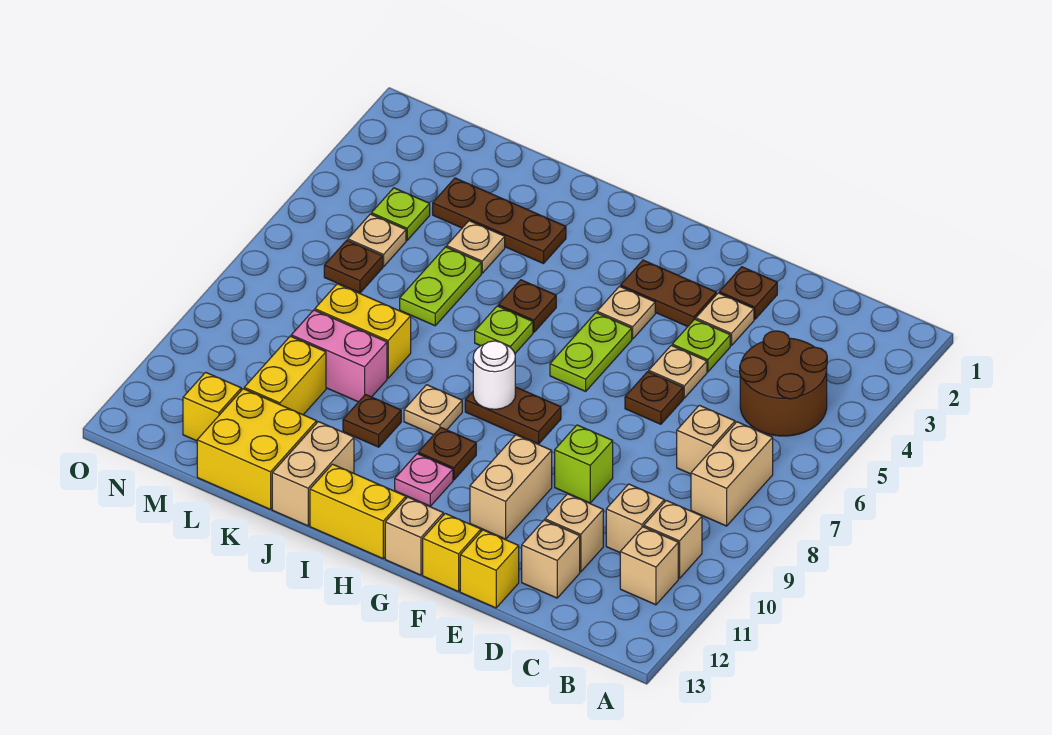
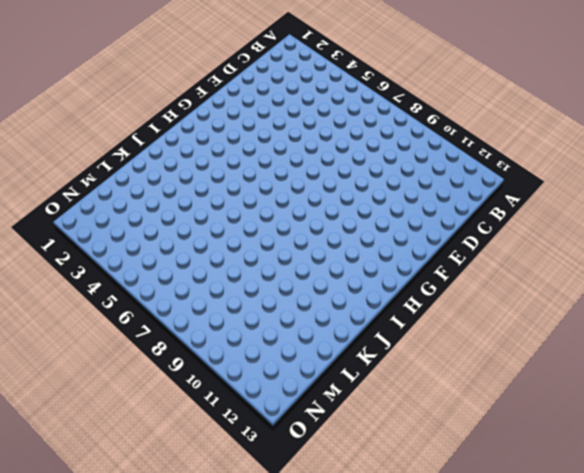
none -> brown round brick B4:C5 level 1
none -> tan brick B7:B8 level 1
none -> tan brick B10 level 1
none -> tan brick B11 level 1

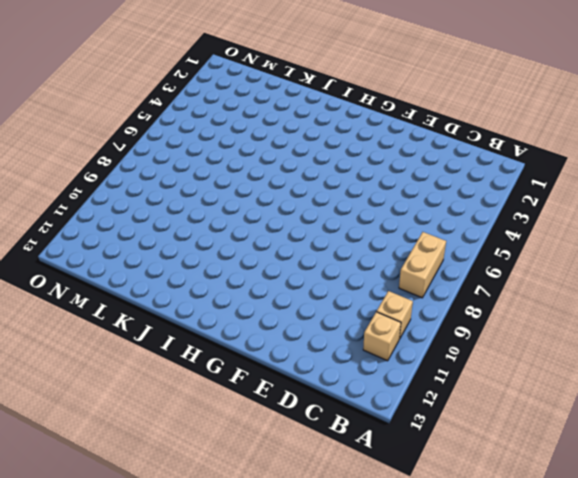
none -> brown round brick B4:C5 level 1
none -> tan brick C7 level 1
none -> tan brick C10 level 1
none -> tan brick D11 level 1

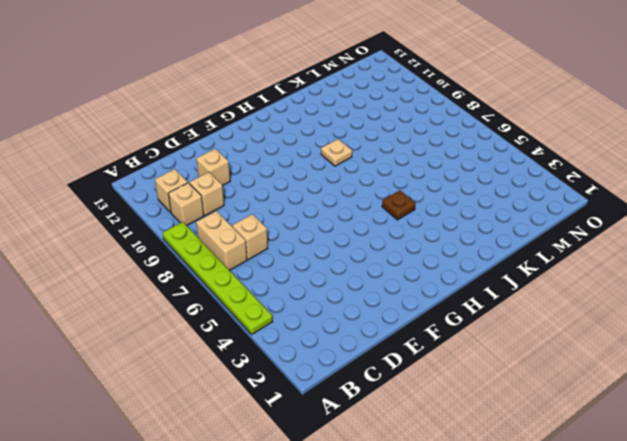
lime plate A4:A9 level 1 -> none
none -> brown round brick B4:C5 level 1
none -> tan brick D12 level 1
none -> brown plate E2 level 1
none -> tan plate E3 level 1

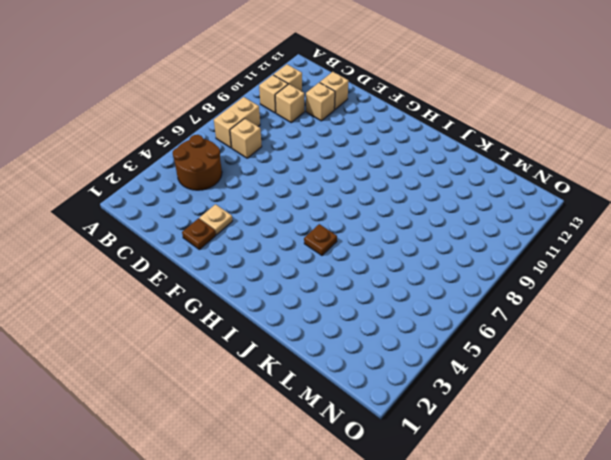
none -> lime plate E4 level 1
none -> tan plate E5 level 1
none -> brown plate E6 level 1
none -> lime brick E9 level 1

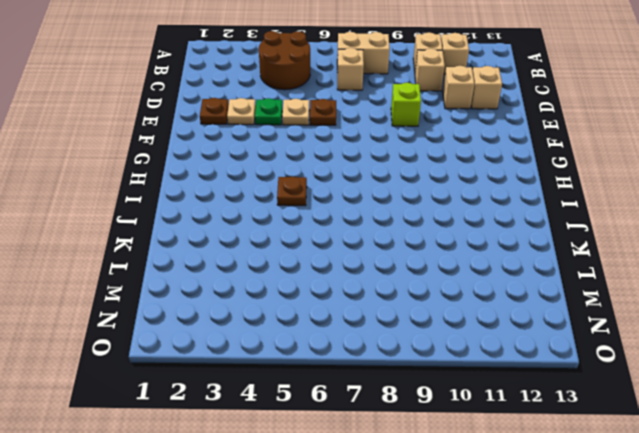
green plate E4 level 1 -> lime plate E4 level 1
none -> yellow brick E13 level 1
none -> brown plate F3:G3 level 1
none -> tan brick F10:F11 level 1
none -> yellow brick F13 level 1

